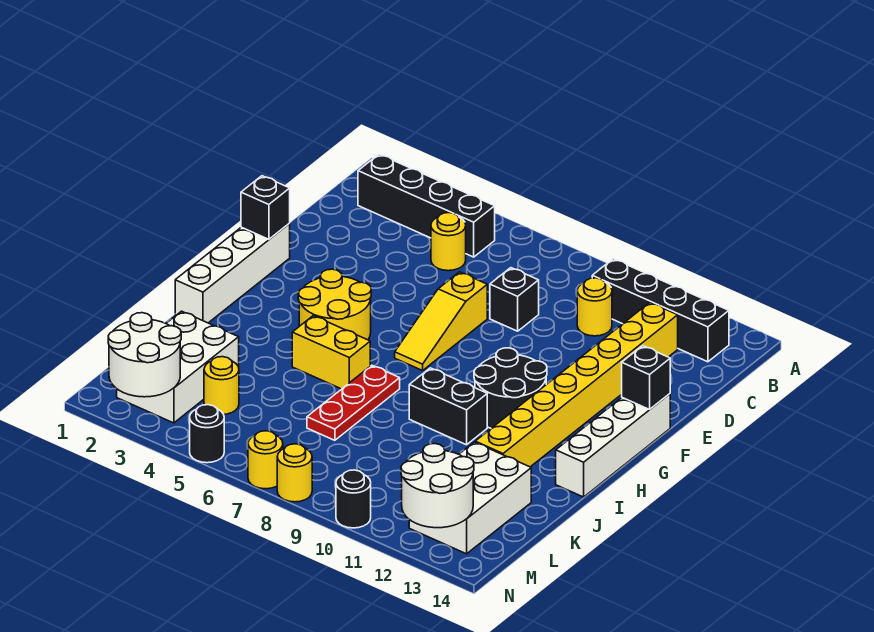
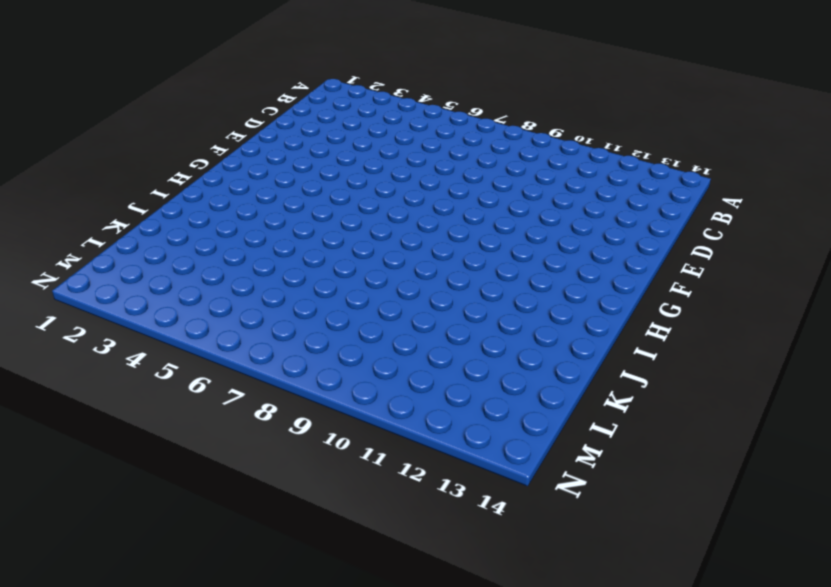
none -> black brick B2:B5 level 1
none -> black brick B10:B13 level 1
none -> yellow round brick C5 level 1

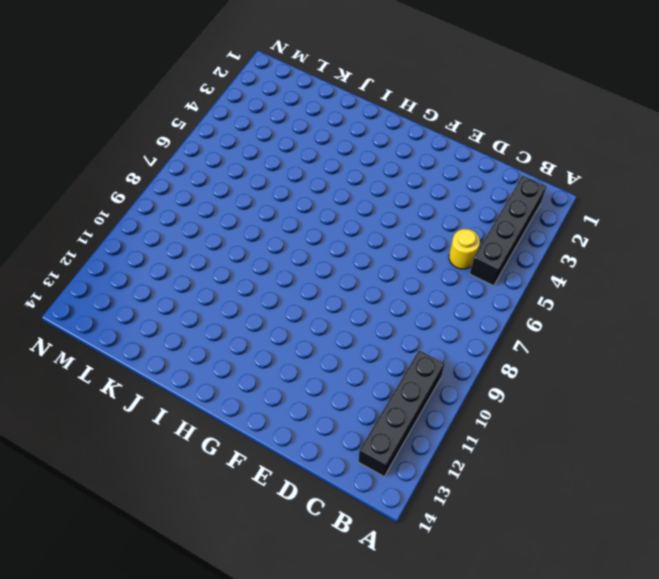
none -> yellow round brick C10 level 1
none -> yellow brick C12:J12 level 1
none -> black brick D8 level 1

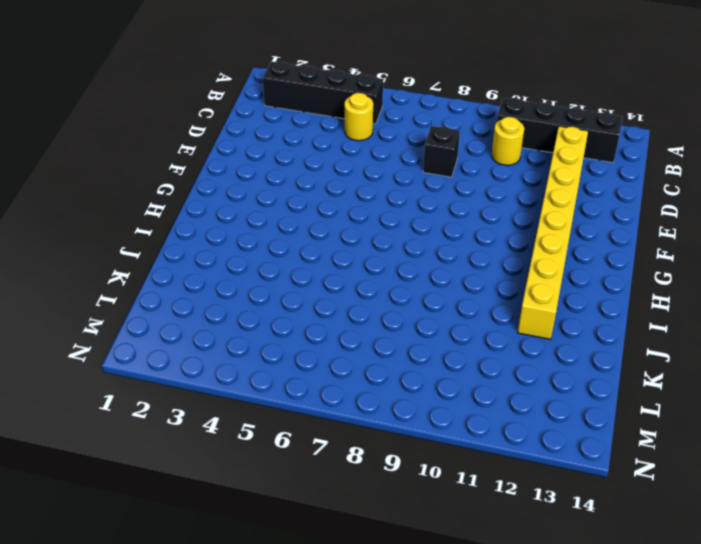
none -> yellow slope E7:G7 level 1 top E
none -> white brick F1:I1 level 1
none -> white brick F14:I14 level 1

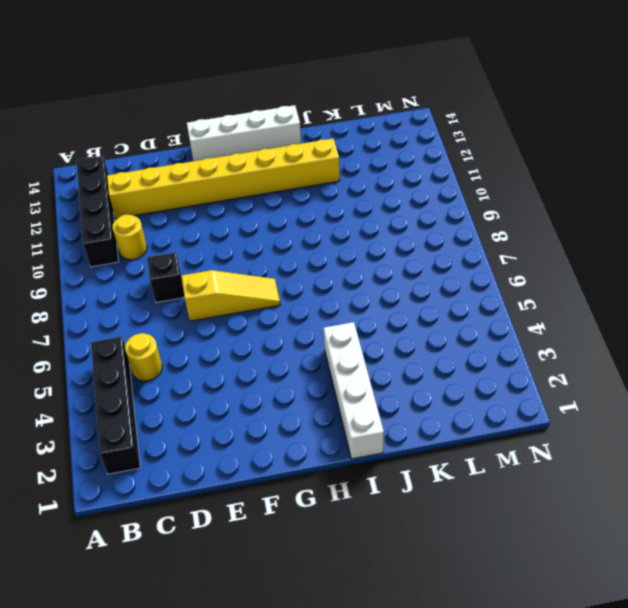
white brick I1:I4 level 1 -> white brick F1:I1 level 1
none -> yellow round brick G4:H5 level 1
none -> black round brick G10:H11 level 1
none -> yellow brick I5:I6 level 1

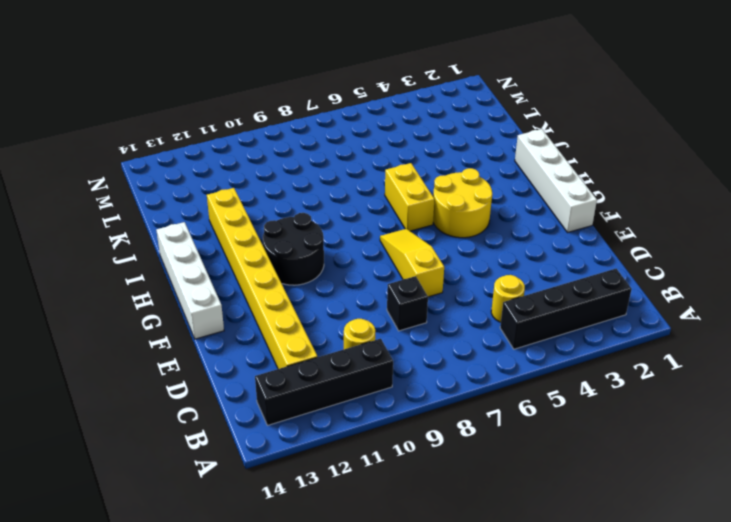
yellow brick H6:I6 level 1 -> yellow brick I5:I6 level 1
none -> red plate I7:K7 level 1
none -> black brick I9:I10 level 1
none -> white brick K2:M3 level 1

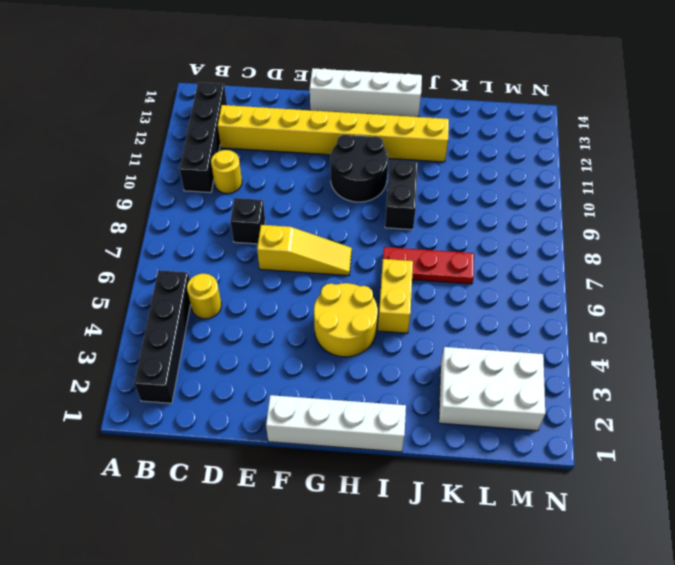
none -> white brick K12:M13 level 1
none -> yellow round brick L4 level 1
none -> black round brick N5 level 1

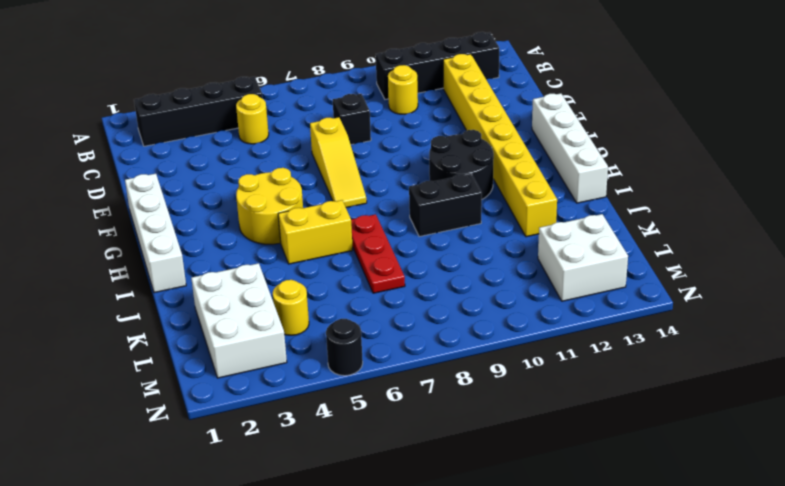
white brick L12:M13 level 1 -> white brick K12:M13 level 1
none -> yellow round brick N7 level 1
none -> yellow round brick N8 level 1
none -> black round brick N10 level 1

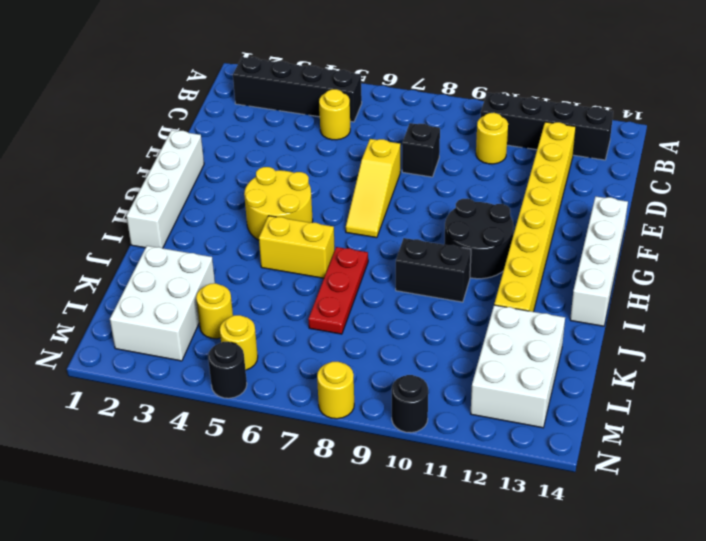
yellow round brick M5 level 1 -> yellow round brick N7 level 1
none -> black brick F1 level 2
none -> black brick F14 level 2
none -> white round brick M2:N3 level 2

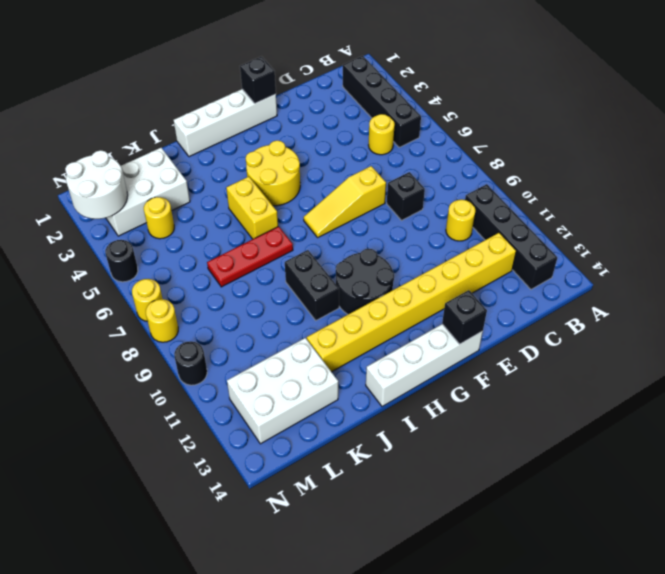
none -> white round brick M12:N13 level 2

